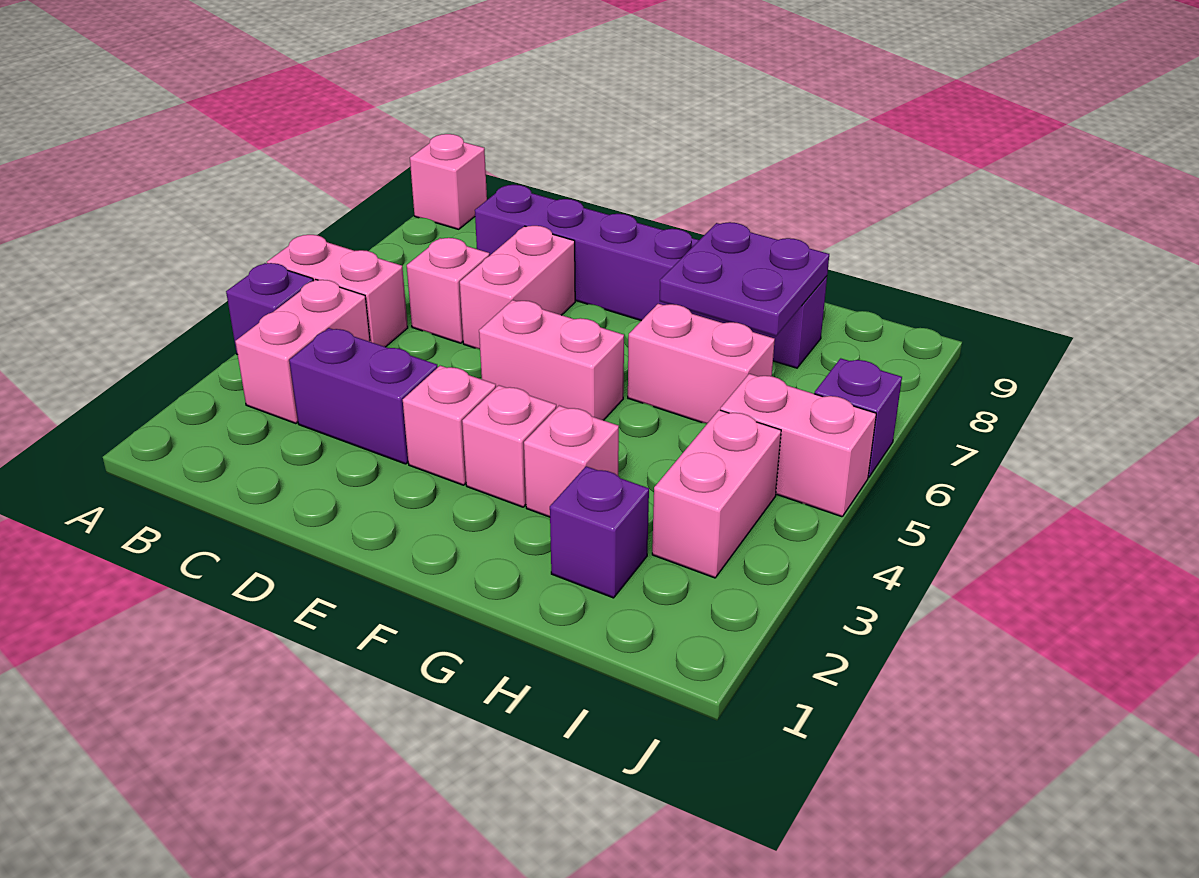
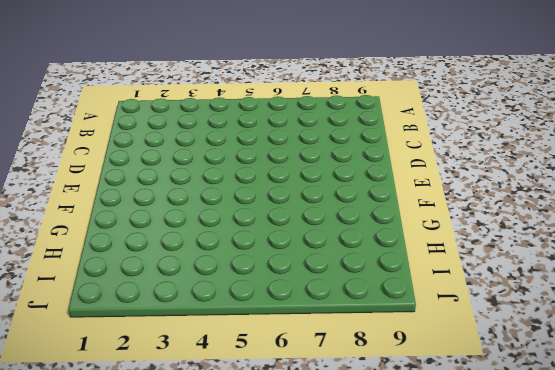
none -> purple brick A4 level 1
none -> pink brick A5:B5 level 1
none -> pink brick A9 level 1

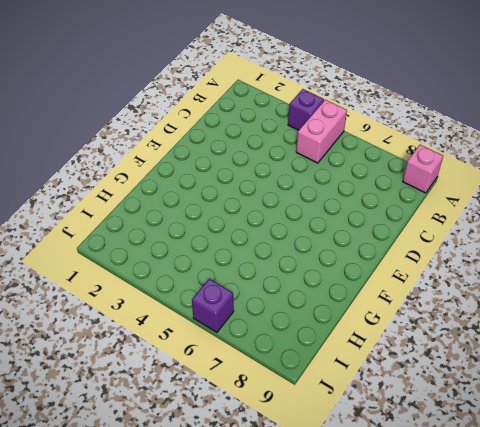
none -> pink brick B3:B4 level 1
none -> purple brick C3:D3 level 1
none -> pink brick C6 level 1

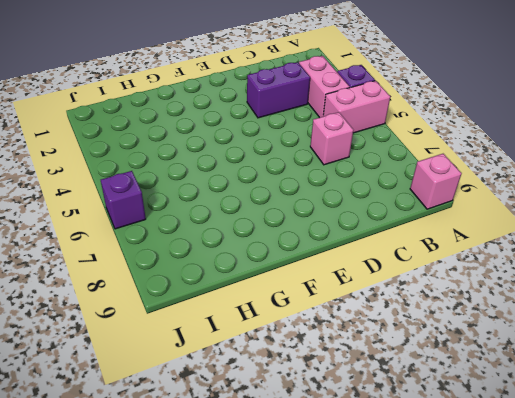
none -> purple brick C8:H8 level 1
none -> pink brick D6:D7 level 1
none -> pink brick E3 level 1

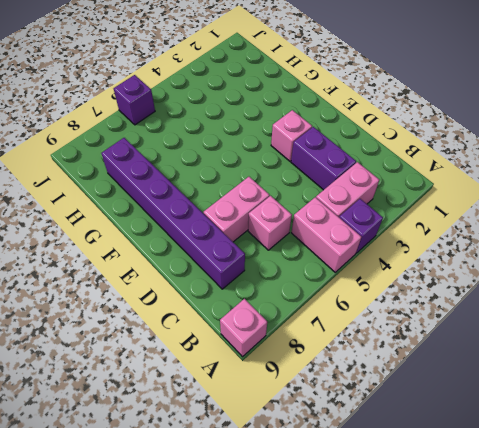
none -> pink brick E5:F5 level 1
none -> pink brick F3 level 1
none -> pink brick G3 level 1

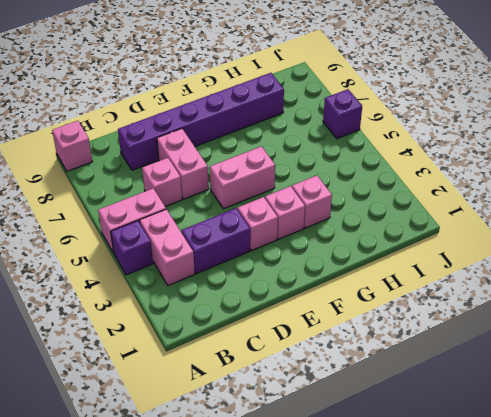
none -> pink brick G6:H6 level 1
none -> purple brick H2 level 1
none -> pink brick I3:I4 level 1

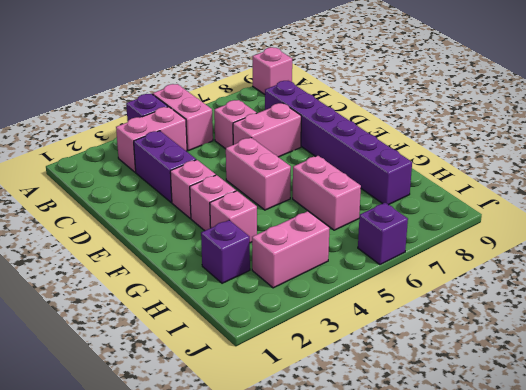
none -> pink brick I5:J5 level 1
none -> purple plate G7:H8 level 2

